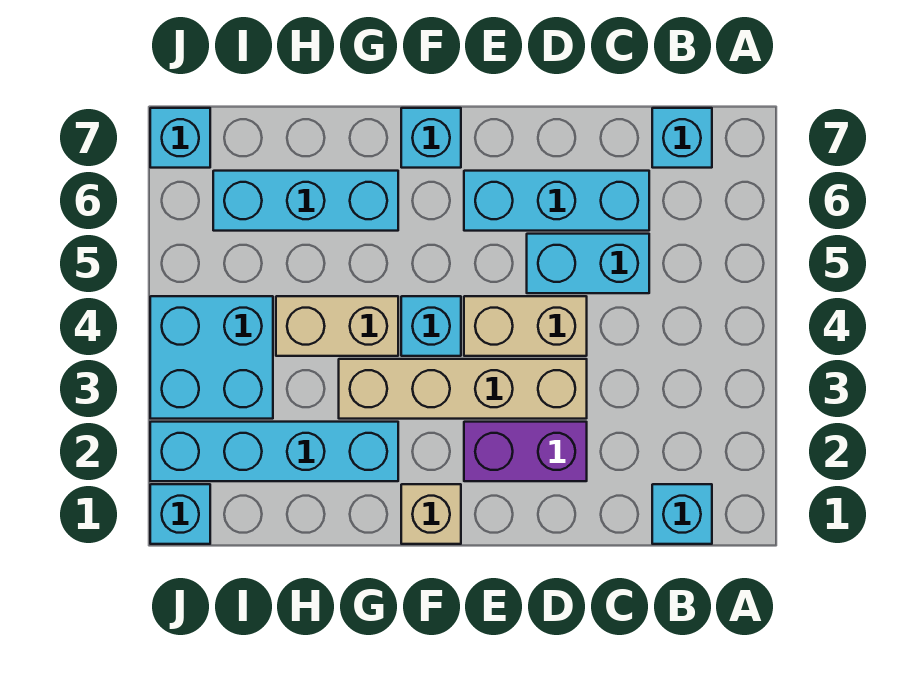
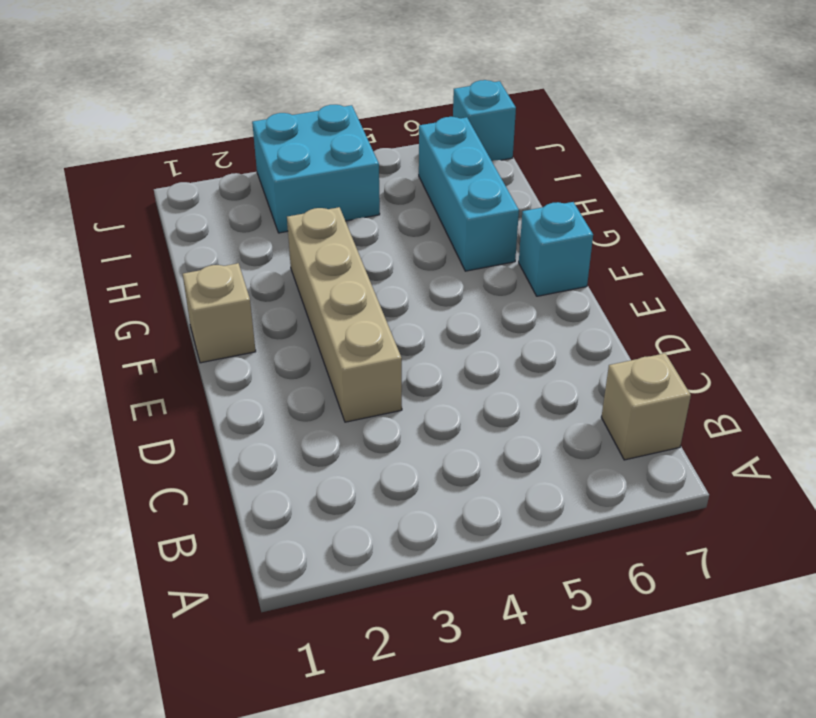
tan brick B7 level 1 -> cyan brick B7 level 1
none -> cyan brick B1 level 1
none -> cyan brick C5:D5 level 1
none -> cyan brick C6:E6 level 1

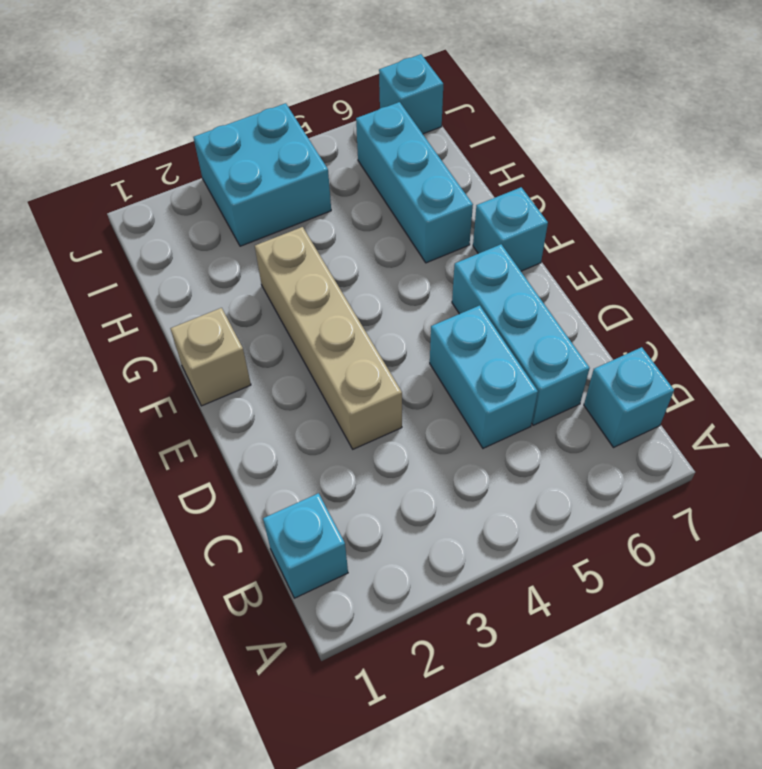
none -> purple brick D2:E2 level 1
none -> tan brick D4:E4 level 1
none -> cyan brick F4 level 1

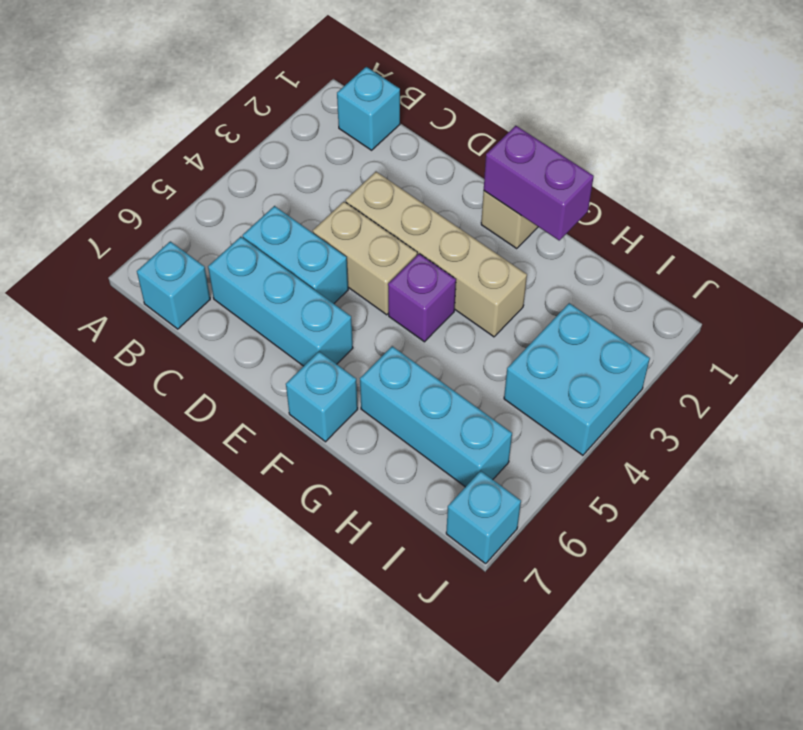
purple brick F1:G1 level 2 -> purple brick D2:E2 level 1
purple brick F4 level 1 -> cyan brick F4 level 1
none -> cyan brick G2:J2 level 1
none -> tan brick G4:H4 level 1
none -> cyan brick J1 level 1

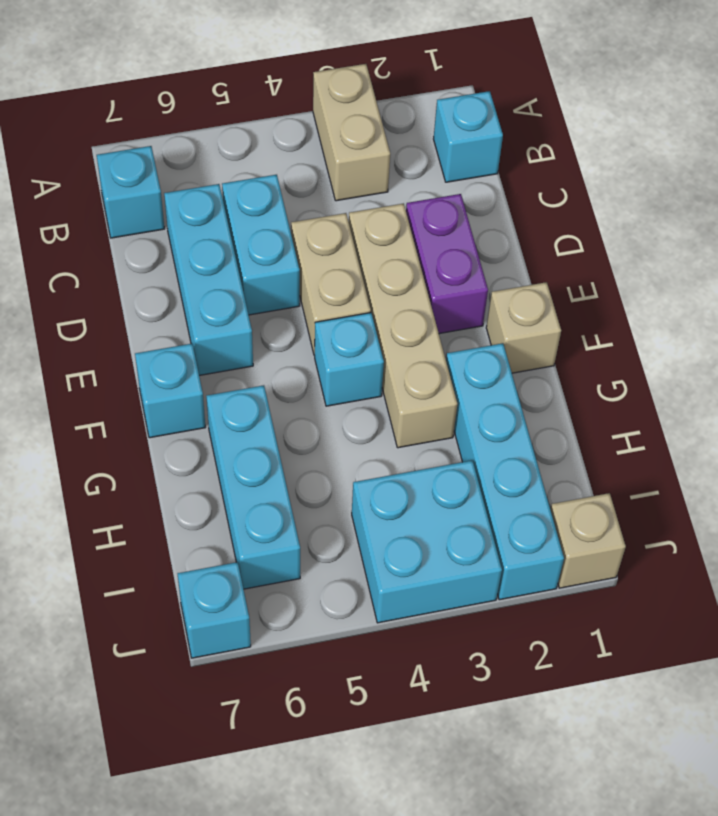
tan brick A3:B3 level 1 -> tan brick G4:H4 level 1
tan brick J1 level 1 -> cyan brick J1 level 1

